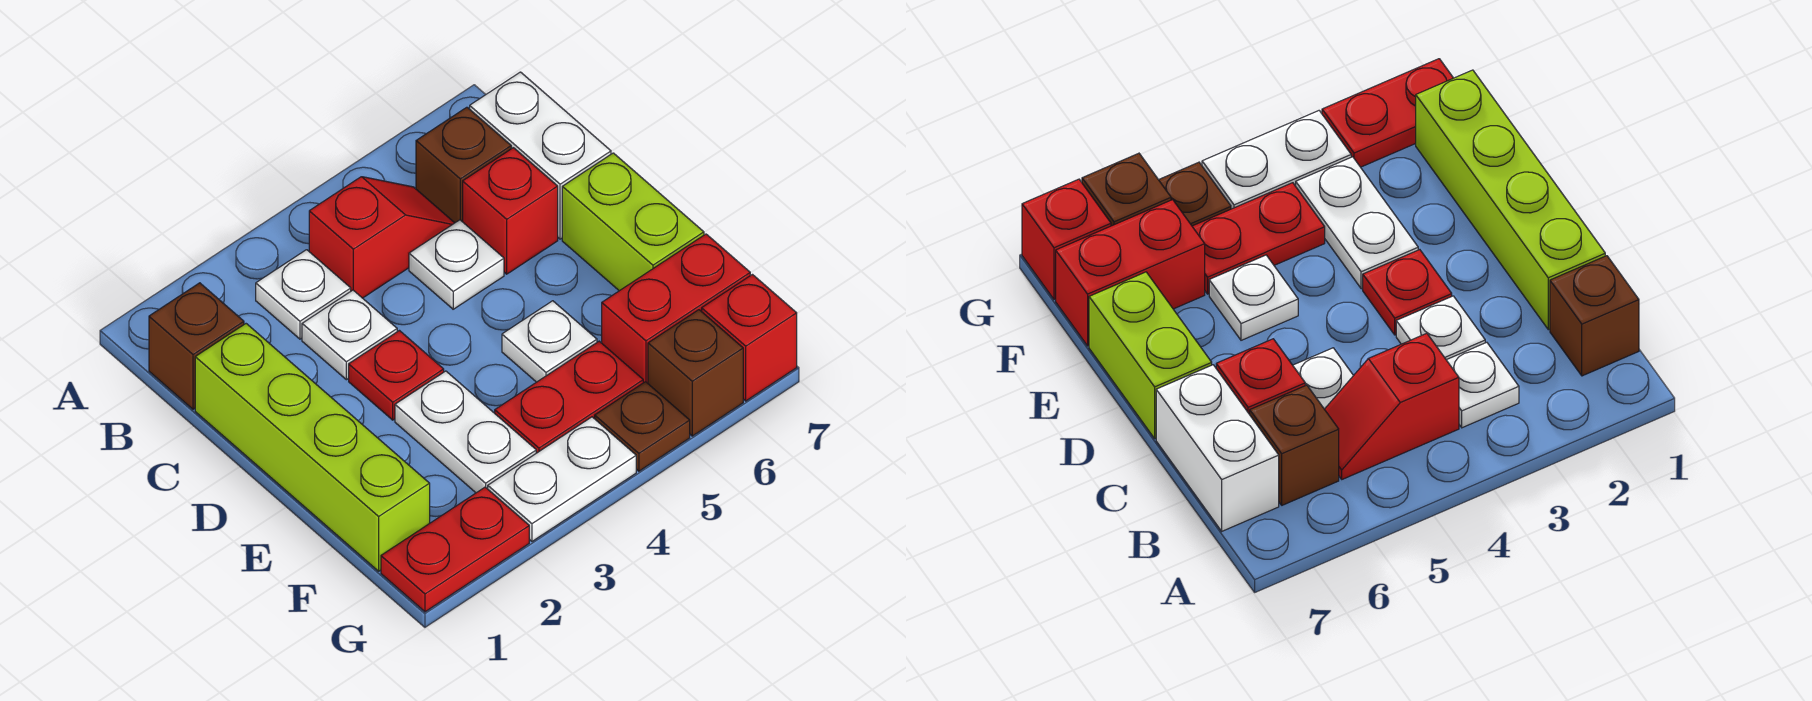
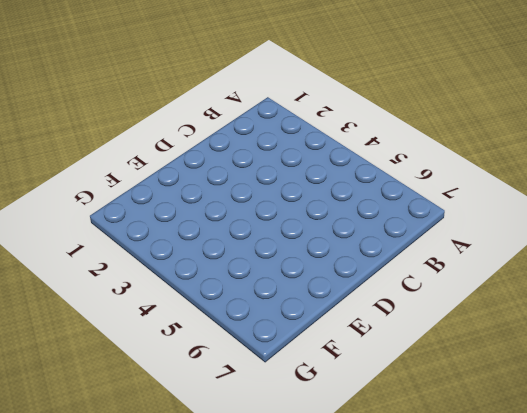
none -> brown brick B1 level 1
none -> white plate B3 level 1
none -> red slope B4:B5 level 1 top 4

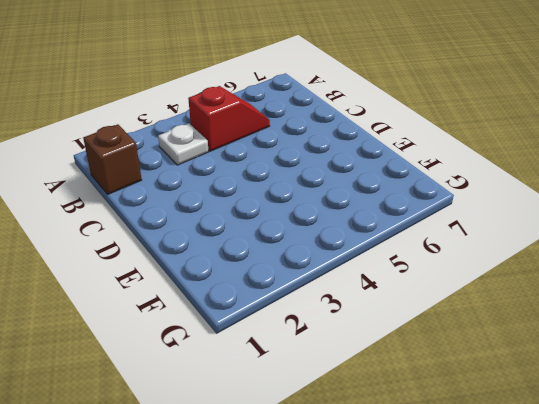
none -> brown brick B6 level 1
none -> white brick B7:C7 level 1
none -> lime brick C1:F1 level 1

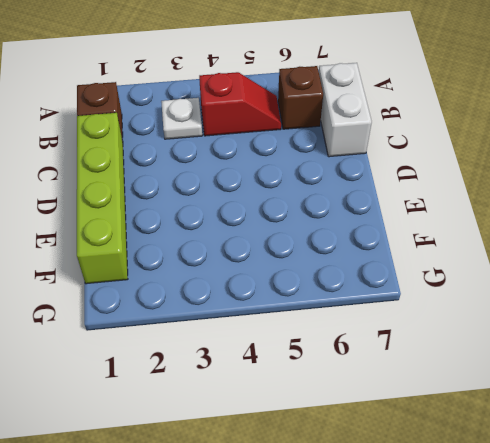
none -> white plate C3 level 1
none -> white plate C5 level 1
none -> red brick C6 level 1

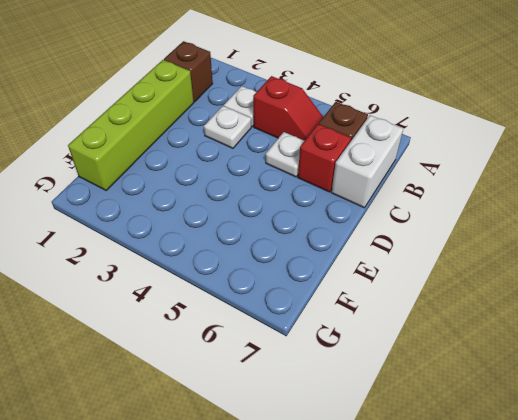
none -> red plate D3 level 1
none -> lime brick D7:E7 level 1
none -> white plate E3:F3 level 1

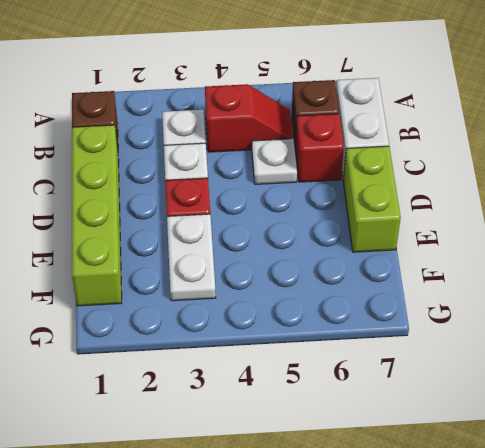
none -> white plate E5 level 1
none -> red plate F4:F5 level 1
none -> red brick F6:F7 level 1

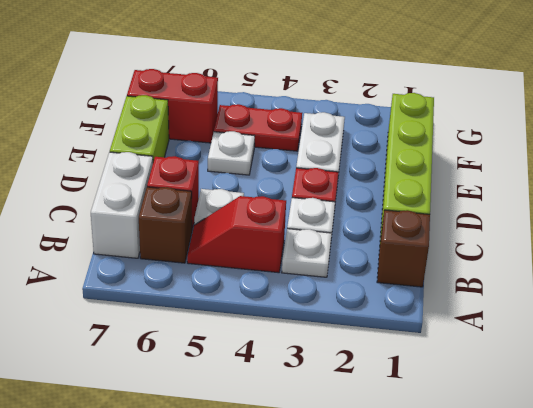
none -> red plate G1:G2 level 1
none -> white plate G3:G4 level 1
none -> brown plate G5 level 1

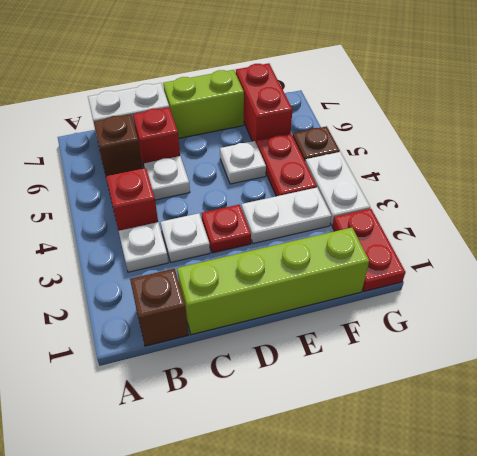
none -> brown brick G6 level 1
none -> red brick G7 level 1

